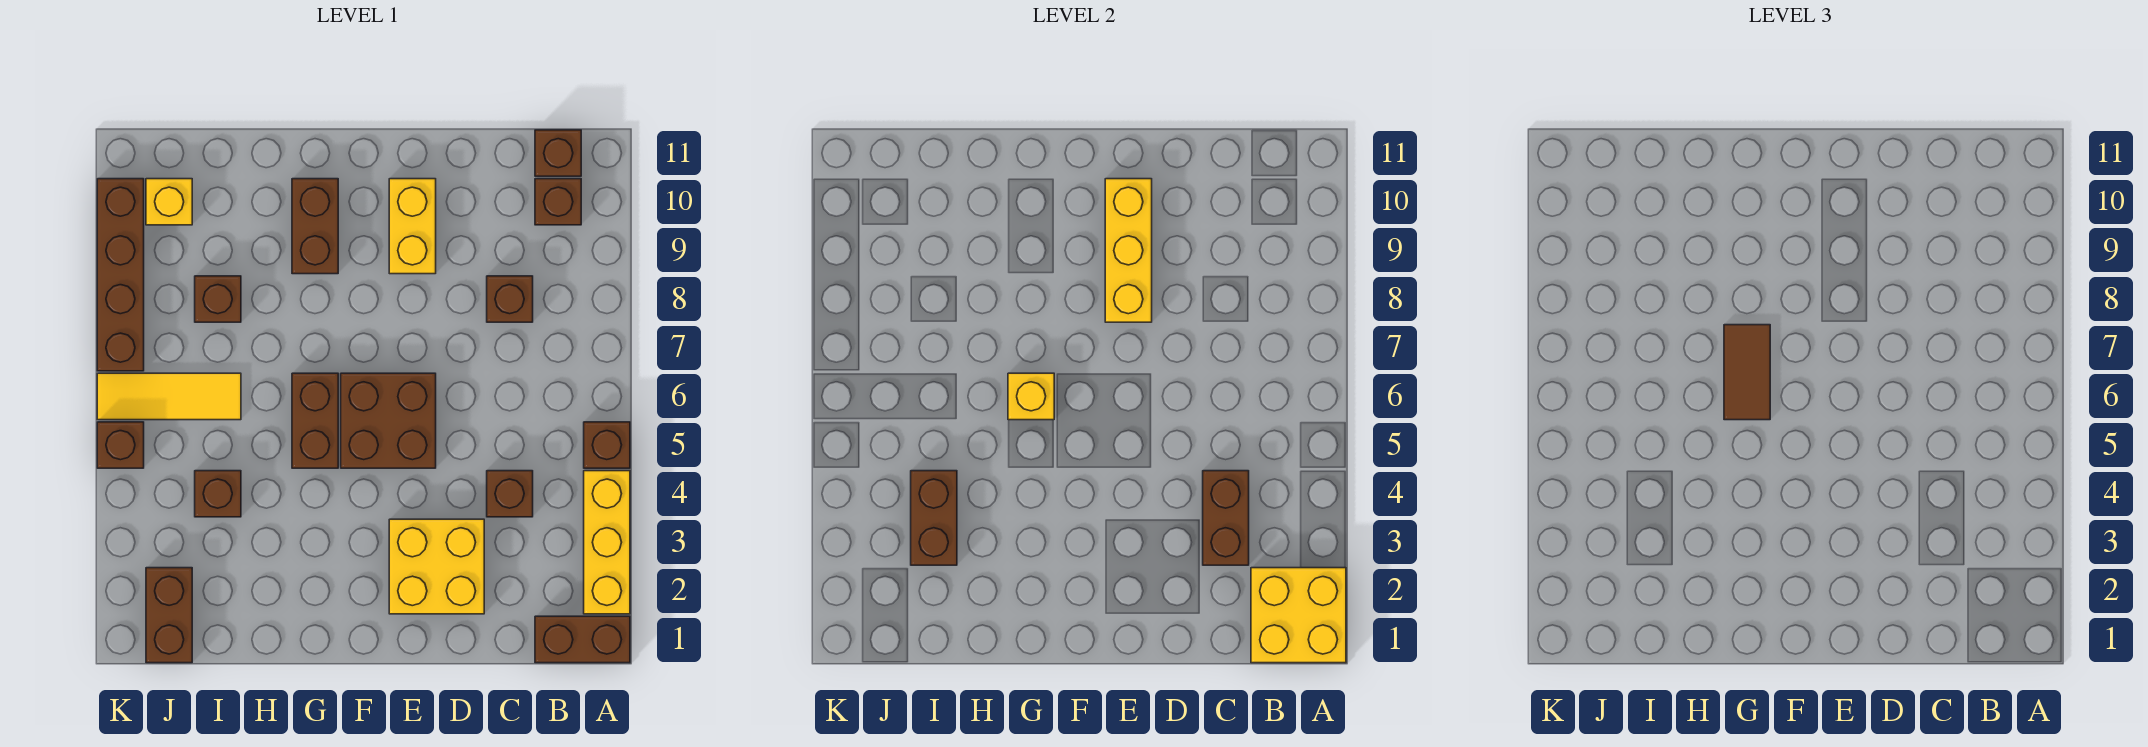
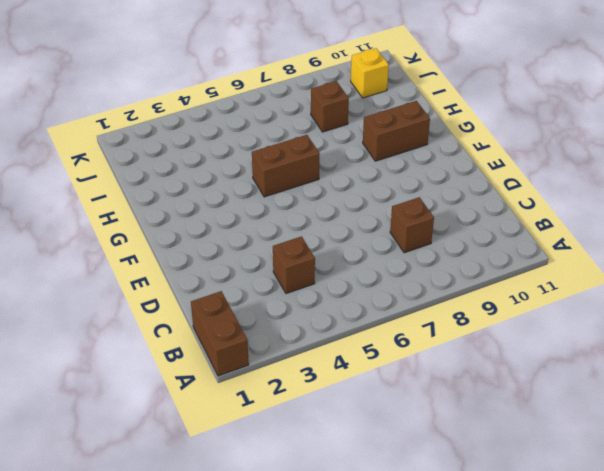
none -> yellow brick A2:A4 level 1
none -> brown brick A5 level 1
none -> brown brick B10 level 1

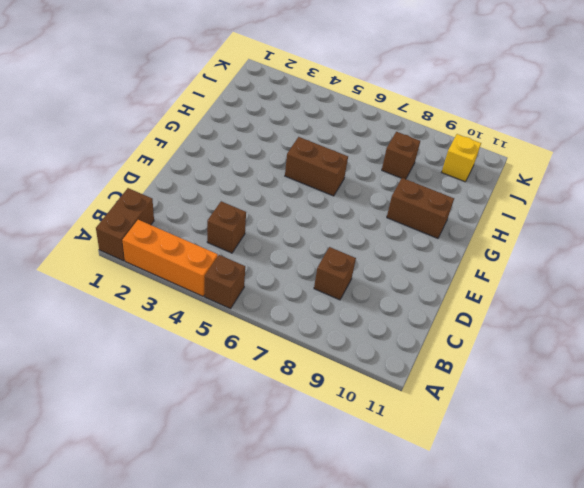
orange brick A2:A4 level 1 -> yellow brick A2:A4 level 1
none -> brown brick B10 level 1
none -> brown brick B11 level 1
none -> yellow brick D2:E3 level 1

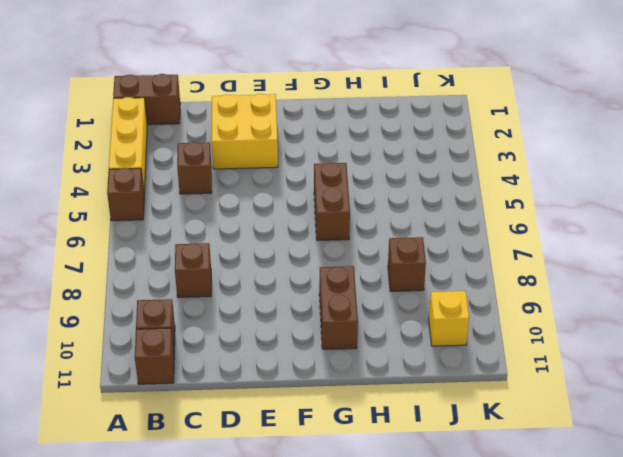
none -> brown brick E5:F6 level 1
none -> yellow brick E9:E10 level 1
none -> brown brick I4 level 1

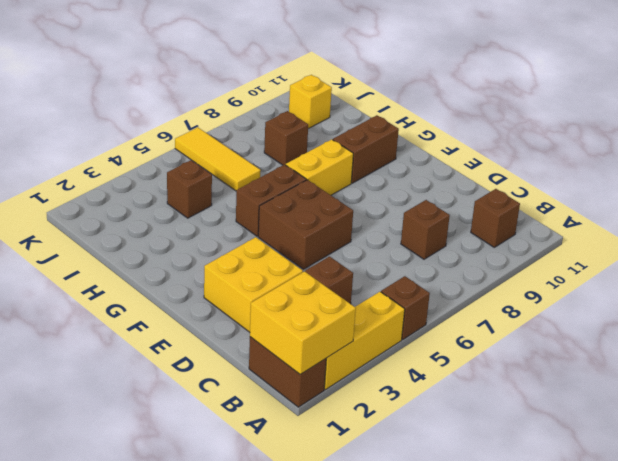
yellow brick G7:G8 level 1 -> yellow brick E9:E10 level 1
none -> brown brick B11 level 1
none -> brown brick J1:J2 level 1
none -> brown brick K5 level 1

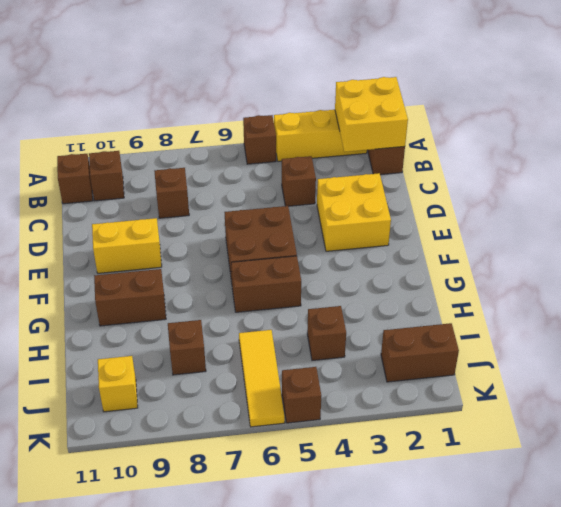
none -> brown brick K7:K10 level 1
none -> brown brick C3:C4 level 2
none -> yellow brick E8:E10 level 2

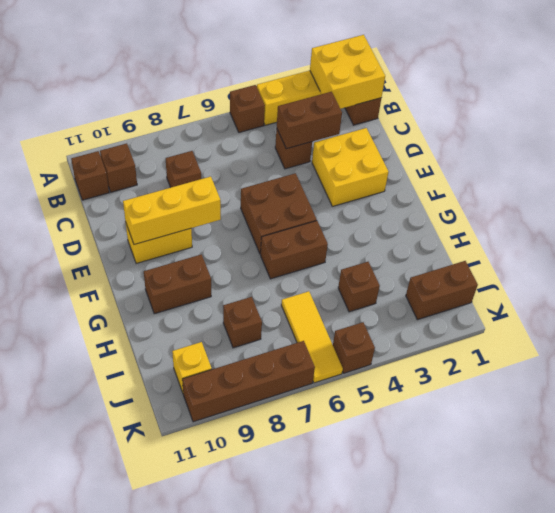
none -> yellow brick G6 level 2
none -> brown brick I3:I4 level 2
none -> brown tile G6:G7 level 3

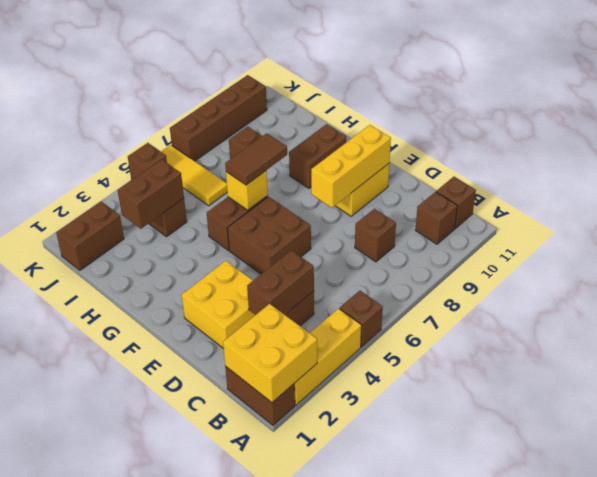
none -> yellow brick J10 level 1

